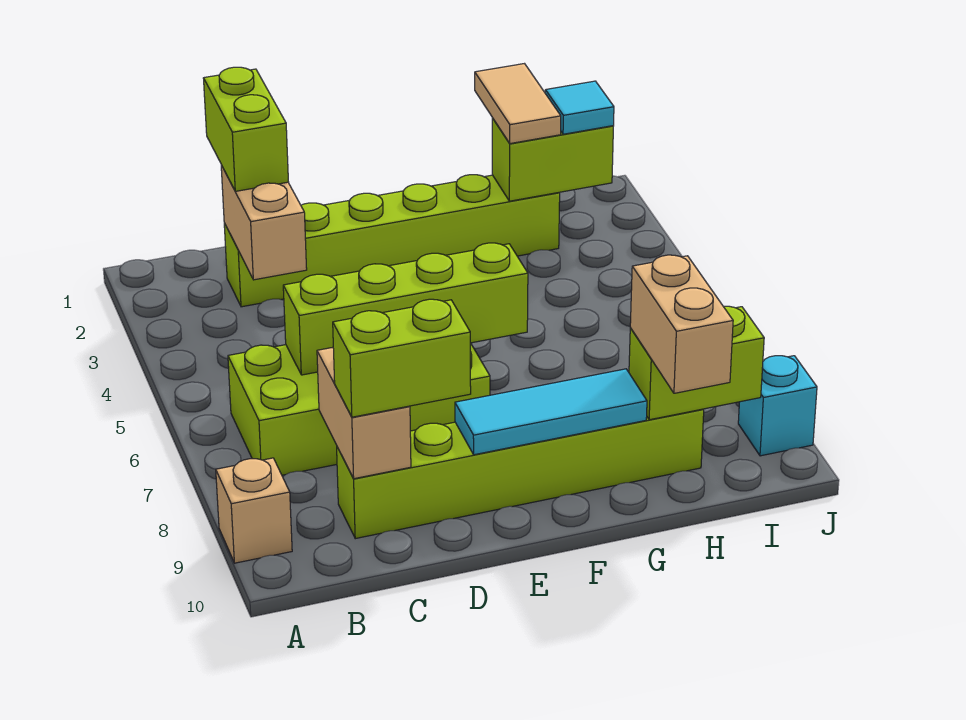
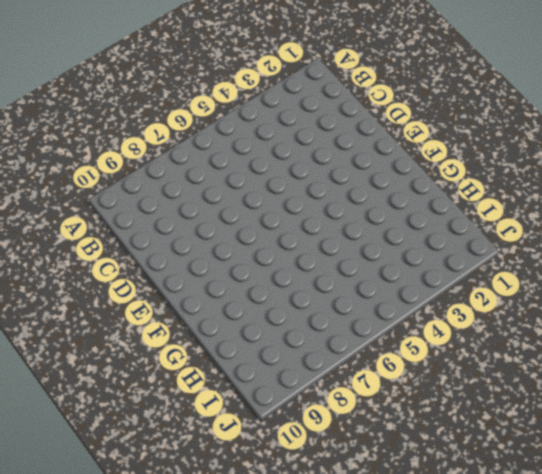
none -> tan brick A9 level 1
none -> lime brick B6:E7 level 1
none -> lime brick C2:H2 level 1

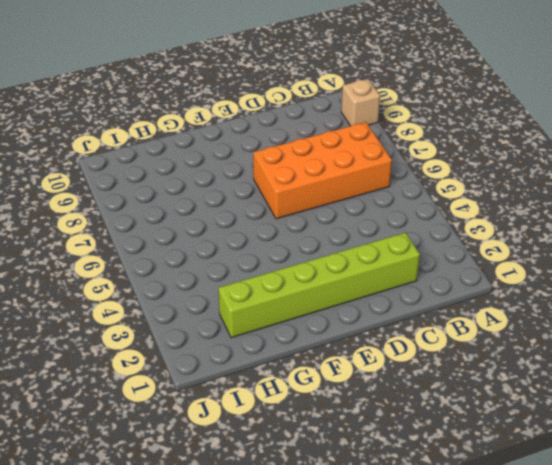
orange brick B6:E7 level 1 -> lime brick B6:E7 level 1
none -> lime brick C9:H9 level 1
none -> cyan brick J9 level 1
none -> tan brick C2:C3 level 2

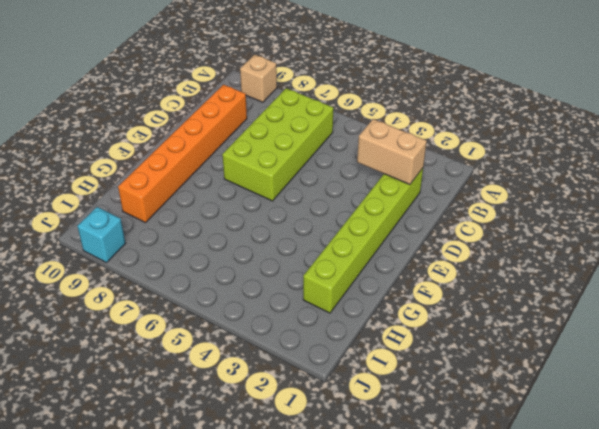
orange brick C9:H9 level 1 -> lime brick C9:H9 level 1
none -> lime brick C6:F6 level 2
none -> tan brick C8:C9 level 2
none -> cyan tile E9:G9 level 2

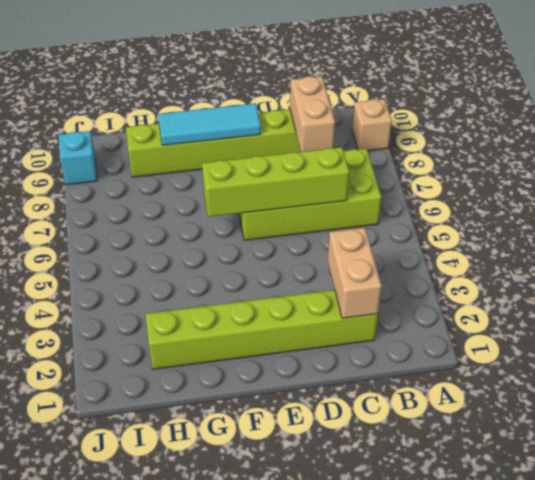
none -> lime brick H2:I2 level 2
none -> lime brick H9:I9 level 2
none -> lime brick C1:C2 level 3

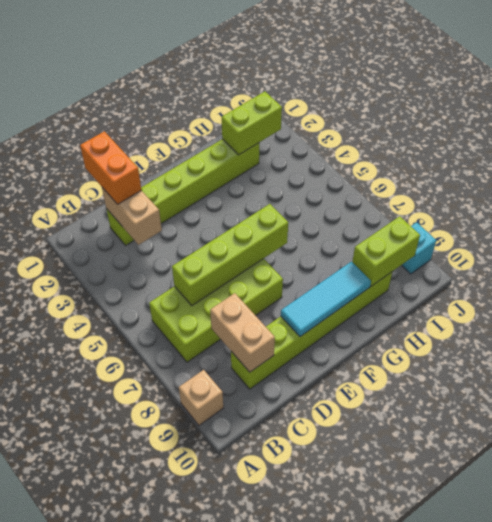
orange brick C1:C2 level 3 -> lime brick C1:C2 level 3
none -> lime brick C9:D9 level 3
none -> tan tile H1:H2 level 3
none -> tan brick H9:H10 level 3

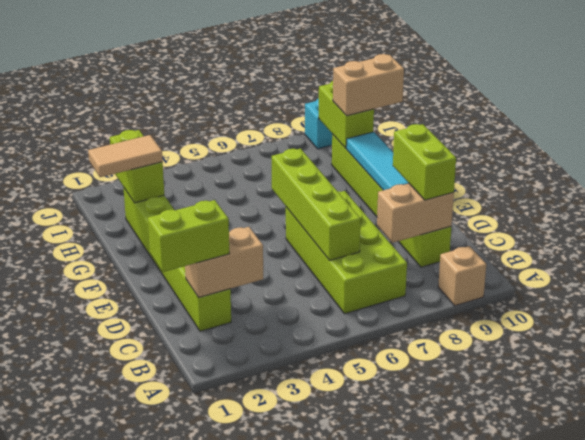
none -> cyan tile I2 level 3

